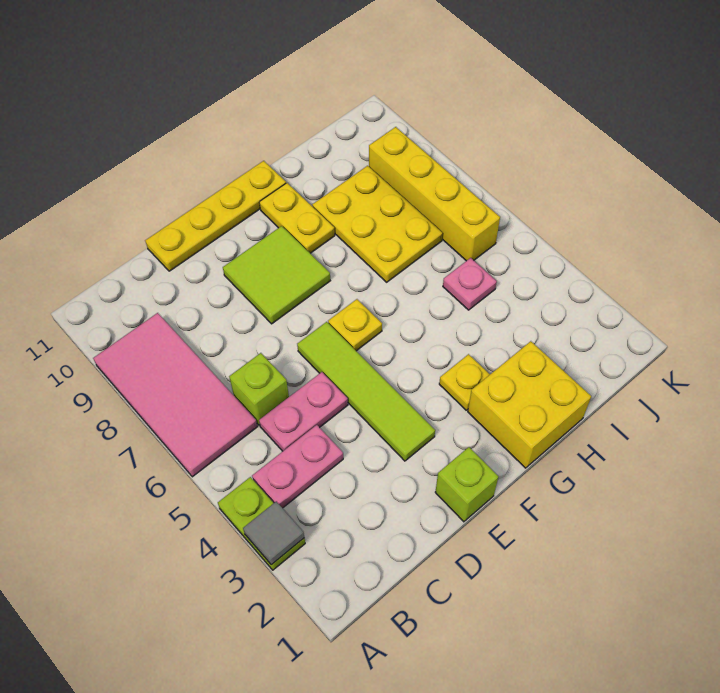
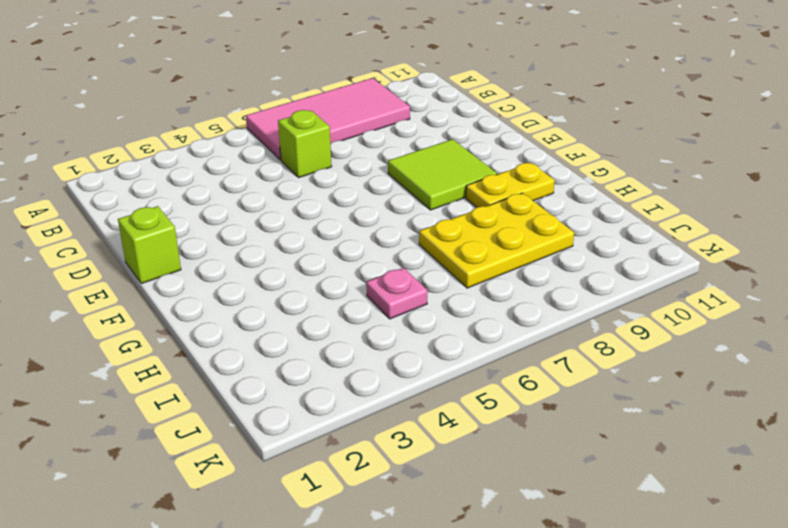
none -> lime plate A3:A4 level 1
none -> pink plate B4:C4 level 1
none -> pink plate C5:D5 level 1

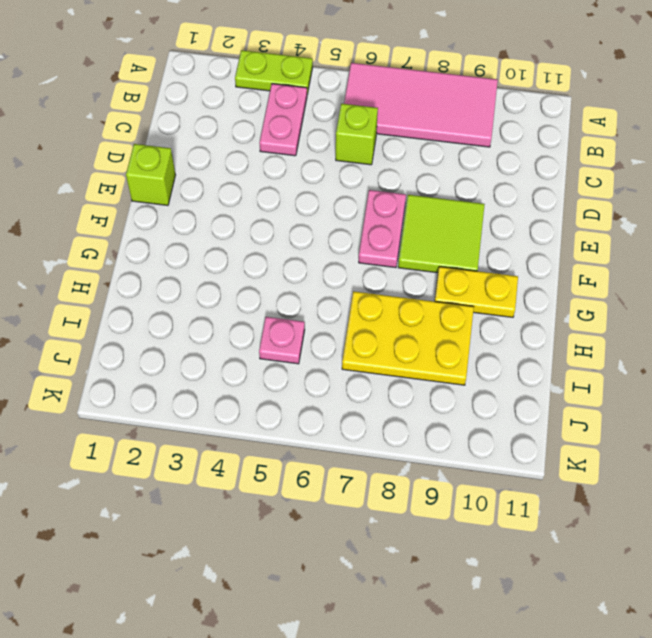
pink plate E7:F7 level 1 -> pink plate C5:D5 level 1
none -> yellow plate D11:G11 level 1
none -> lime tile E3:E6 level 1
none -> yellow plate F6 level 1

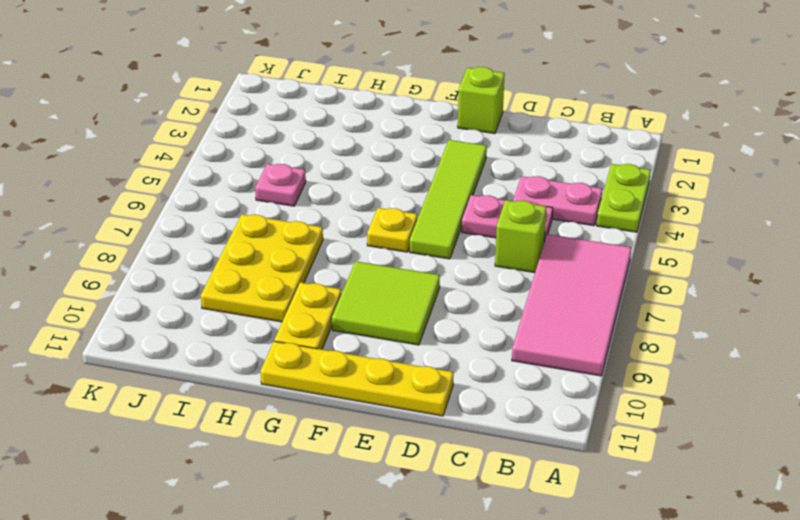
none -> yellow brick G1:H2 level 1
none -> yellow plate G3 level 1
none -> yellow brick J6:J9 level 1

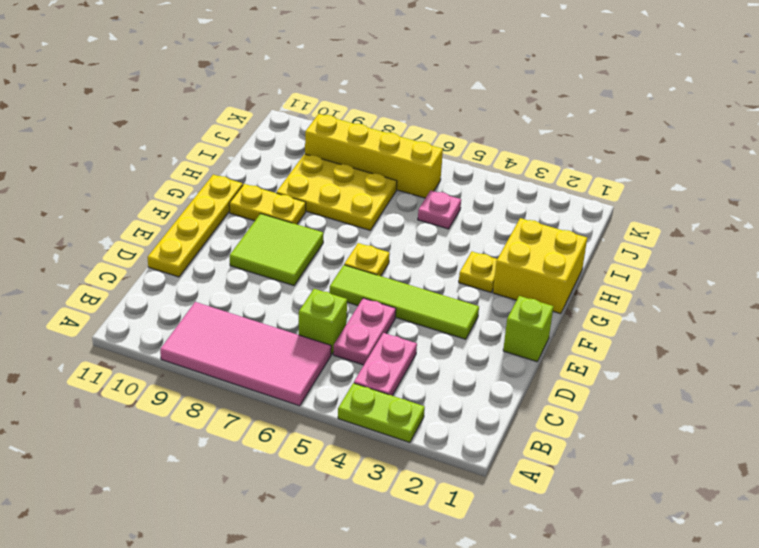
none -> grey tile A3 level 2

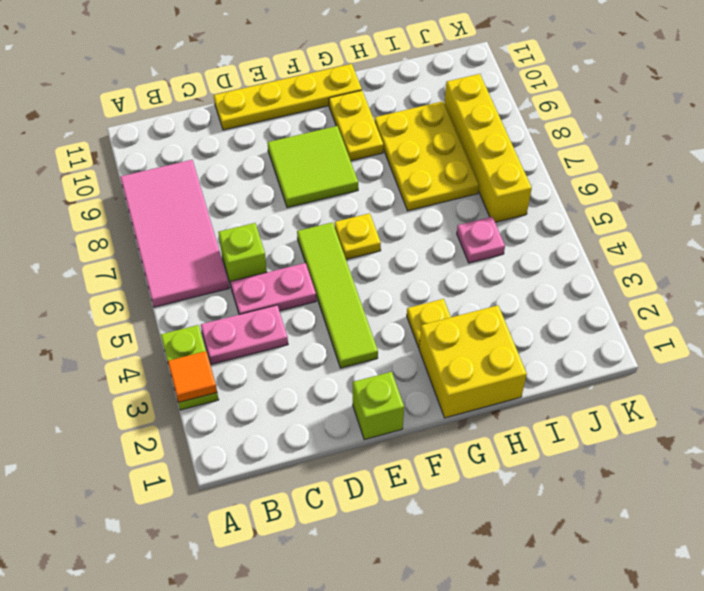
orange tile A3 level 2 -> grey tile A3 level 2

